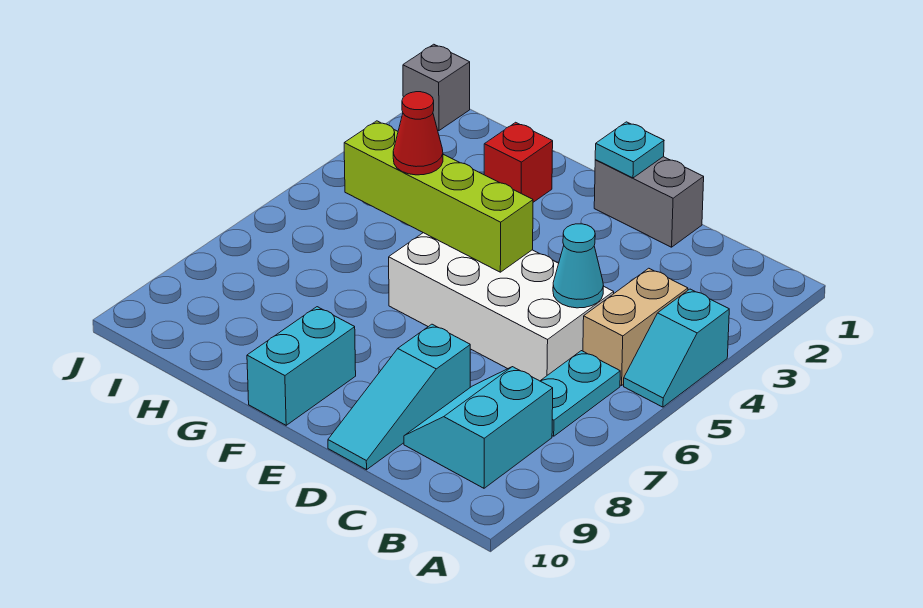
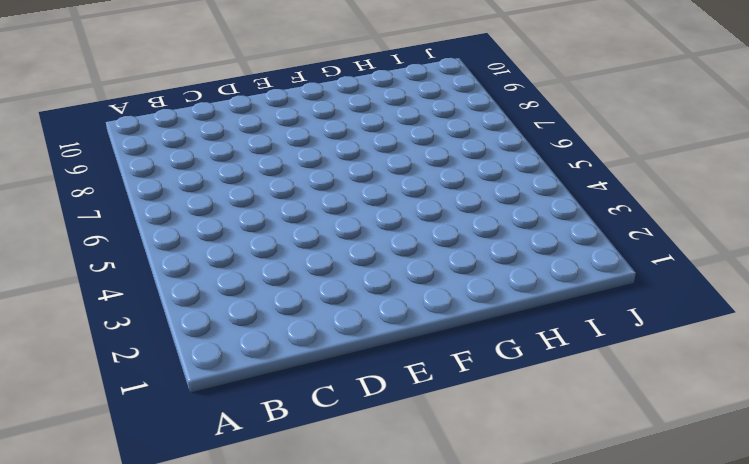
none -> cyan slope A4:A5 level 1 top 4
none -> tan brick B4:B5 level 1
none -> cyan plate B6:B7 level 1

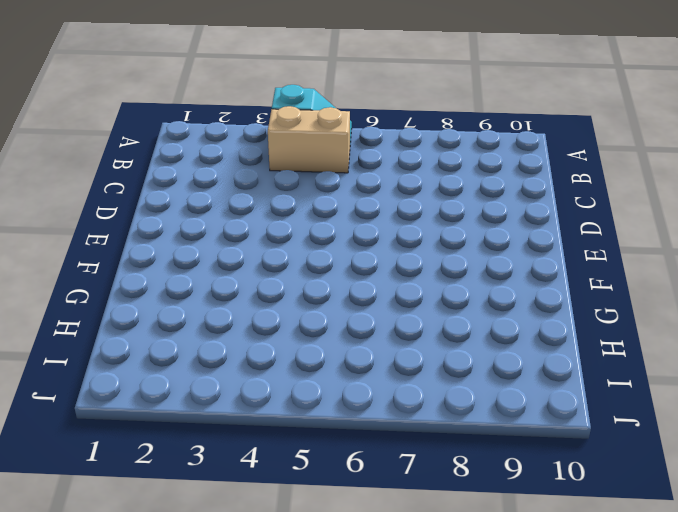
none -> cyan plate B6:B7 level 1
none -> cyan slope B8:C9 level 1 top B
none -> white brick C5:F6 level 1

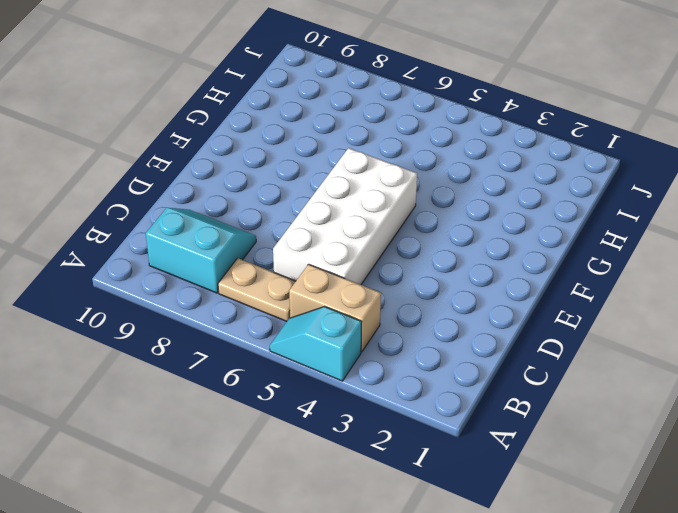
tan plate B6:B7 level 1 -> cyan plate B6:B7 level 1
none -> grey brick D1:E1 level 1
none -> cyan slope D8:D10 level 1 top 8
none -> cyan brick F9:F10 level 1

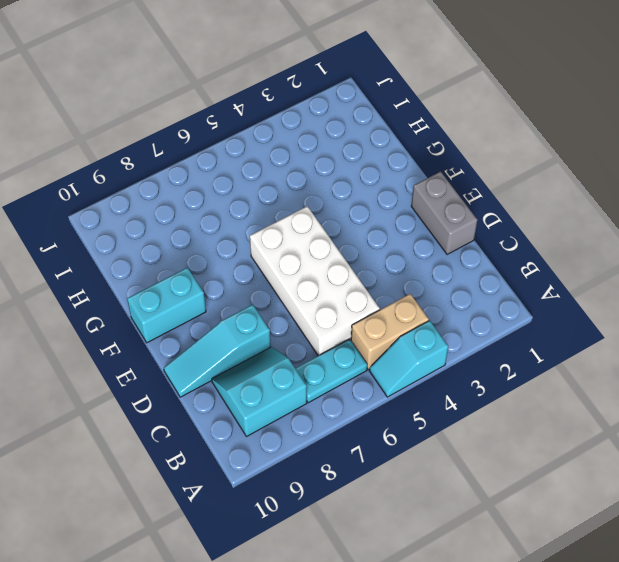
none -> red brick G2 level 1
none -> grey brick J1 level 1
none -> cyan cone C5 level 2

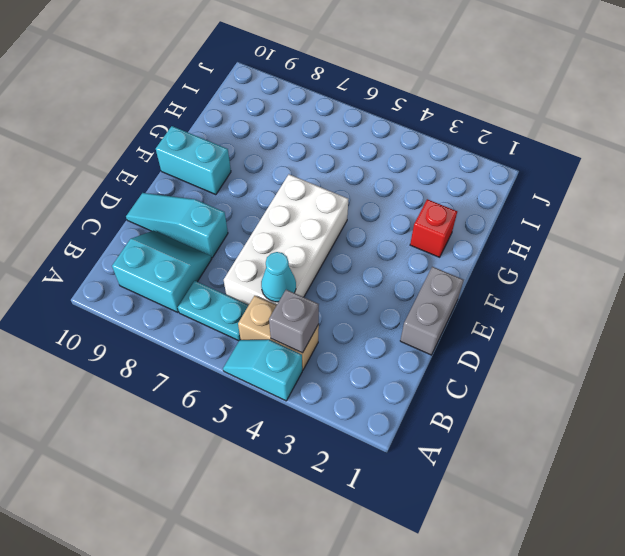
grey brick B4 level 2 -> grey brick J1 level 1
none -> cyan plate E1 level 2
none -> lime brick E5:H5 level 2
none -> red cone G5 level 3

